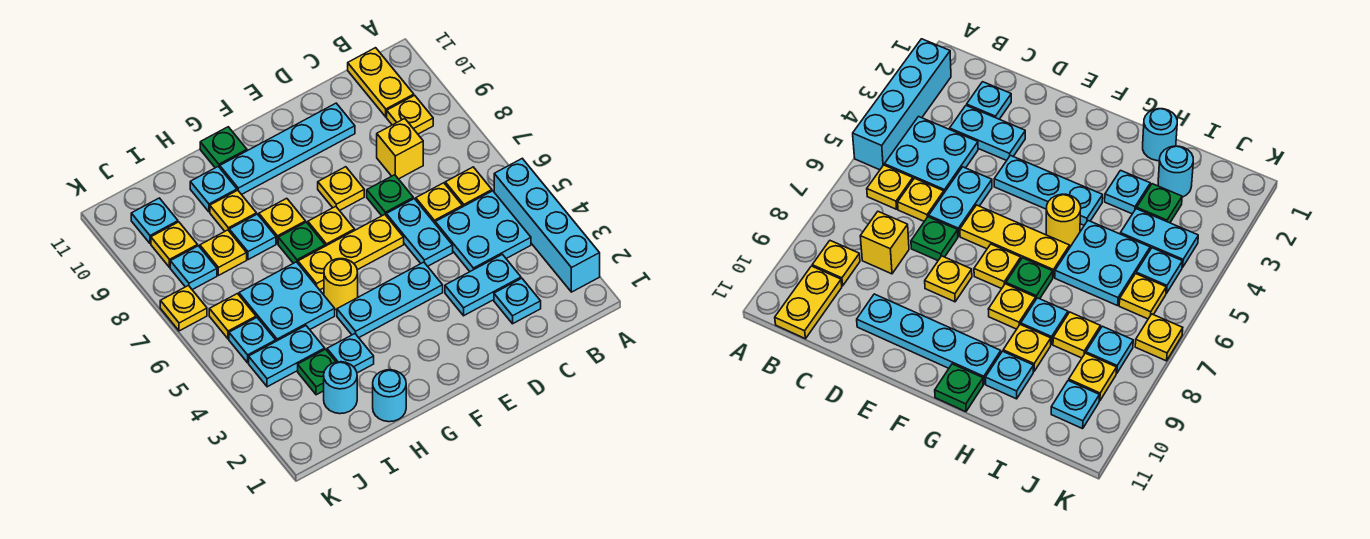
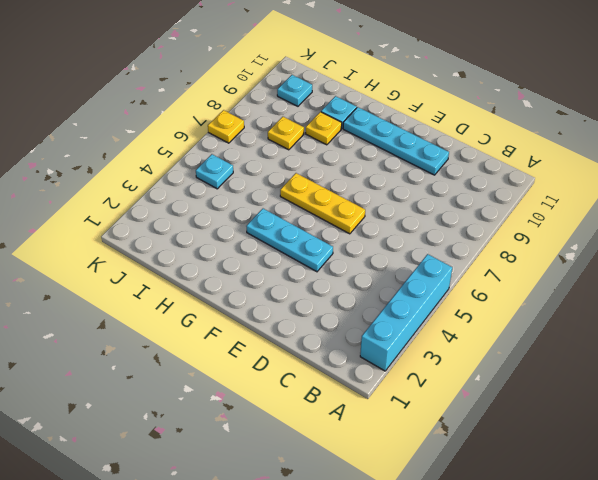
none -> cyan plate B4:C5 level 1
none -> yellow plate B6 level 1
none -> yellow plate B9 level 1
none -> yellow plate B10:B11 level 1

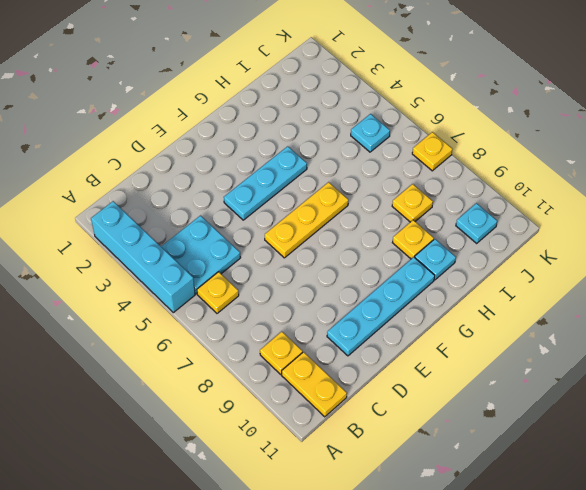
none -> cyan plate C2 level 1
none -> cyan plate C3:D3 level 1
none -> yellow plate C6 level 1
none -> yellow brick C8 level 1

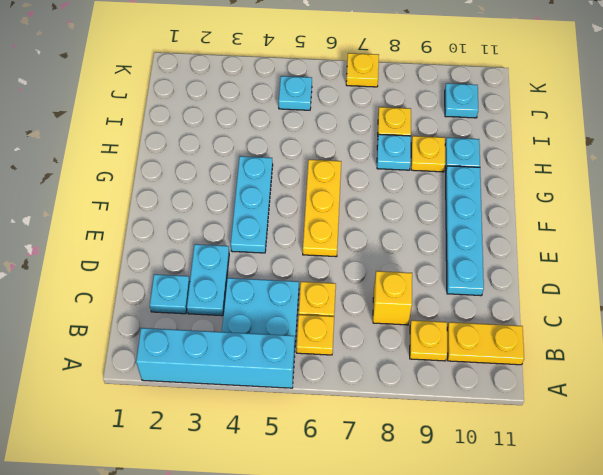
none -> cyan plate D5:D6 level 1
none -> green plate D7 level 1
none -> yellow plate E8 level 1
none -> yellow plate F7 level 1

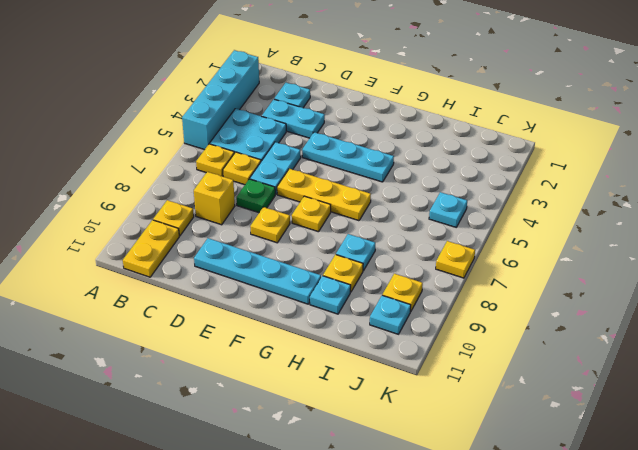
none -> yellow round brick G5 level 1
none -> green plate G7 level 1
none -> yellow plate G8 level 1
none -> green plate G11 level 1

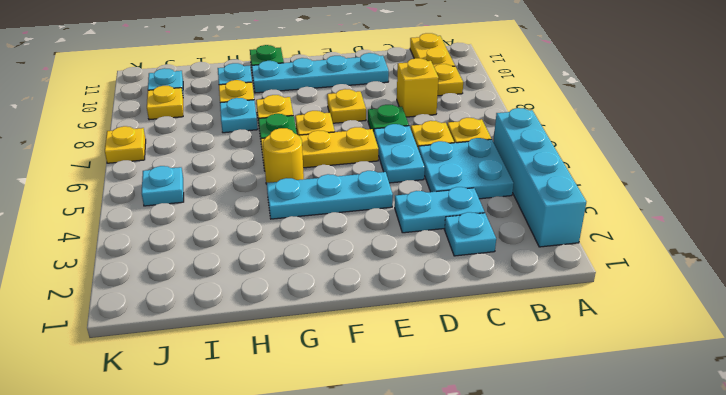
none -> cyan round brick H1 level 1
none -> cyan plate H3 level 1
none -> cyan plate H5:I6 level 1
none -> cyan round brick I2 level 1

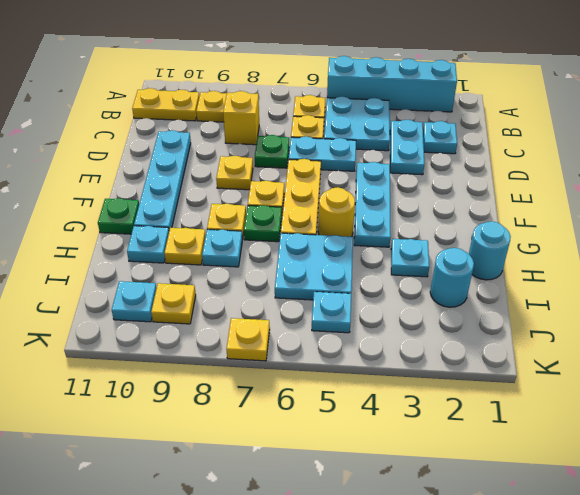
none -> green plate I3 level 1
none -> cyan plate I4:J4 level 1
none -> yellow plate I8 level 1
none -> yellow plate J6 level 1

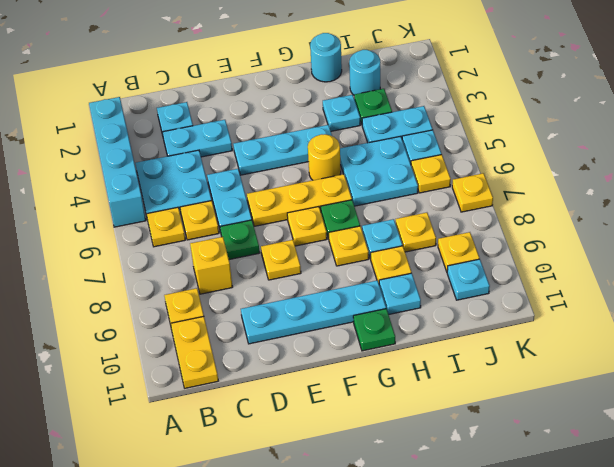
none -> cyan plate J8 level 1

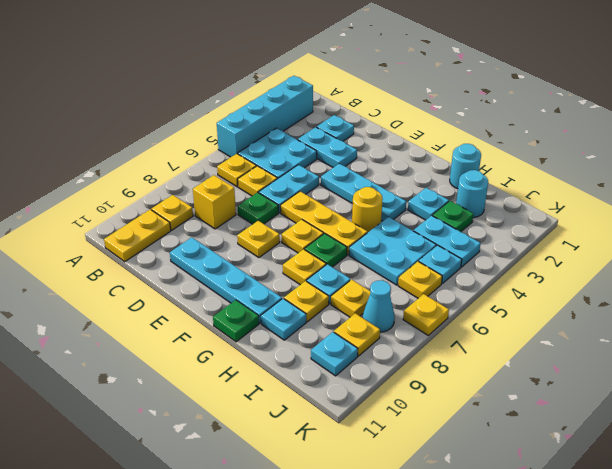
cyan cone J8 level 1 -> cyan plate J8 level 1

